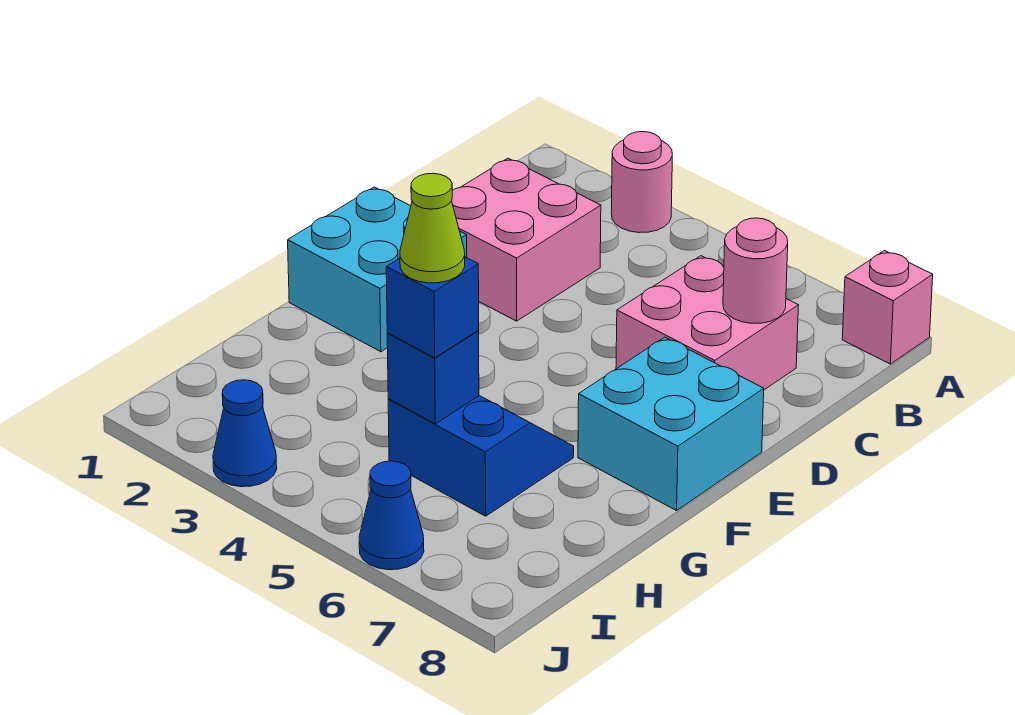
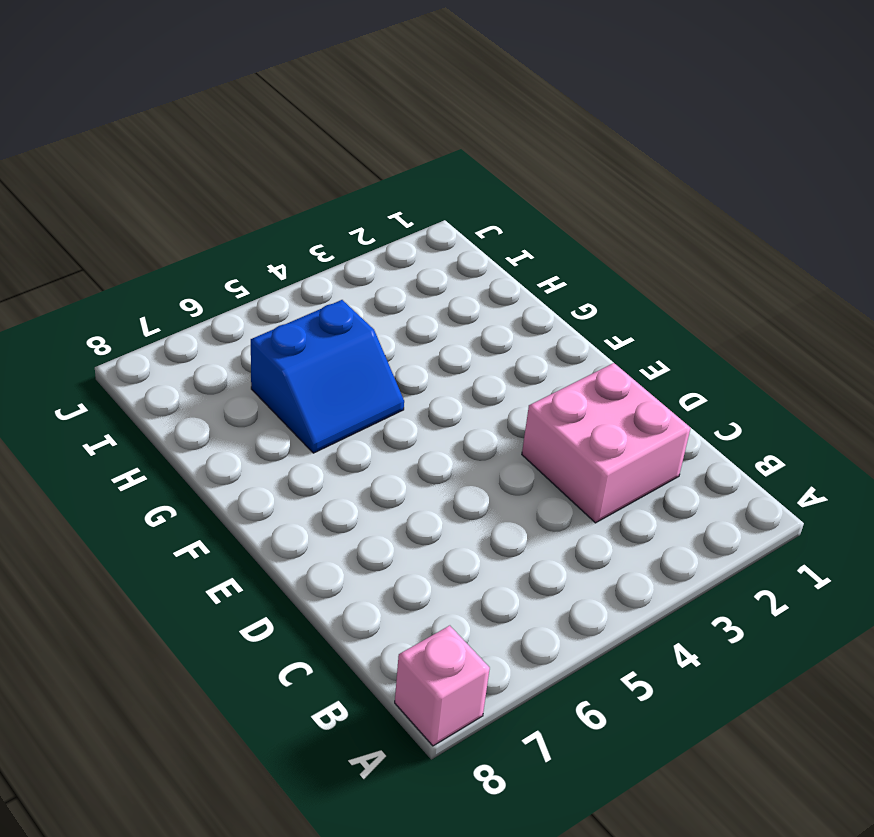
none -> pink round brick A3 level 1
none -> pink brick C6:D7 level 1
none -> cyan brick E1:F2 level 1

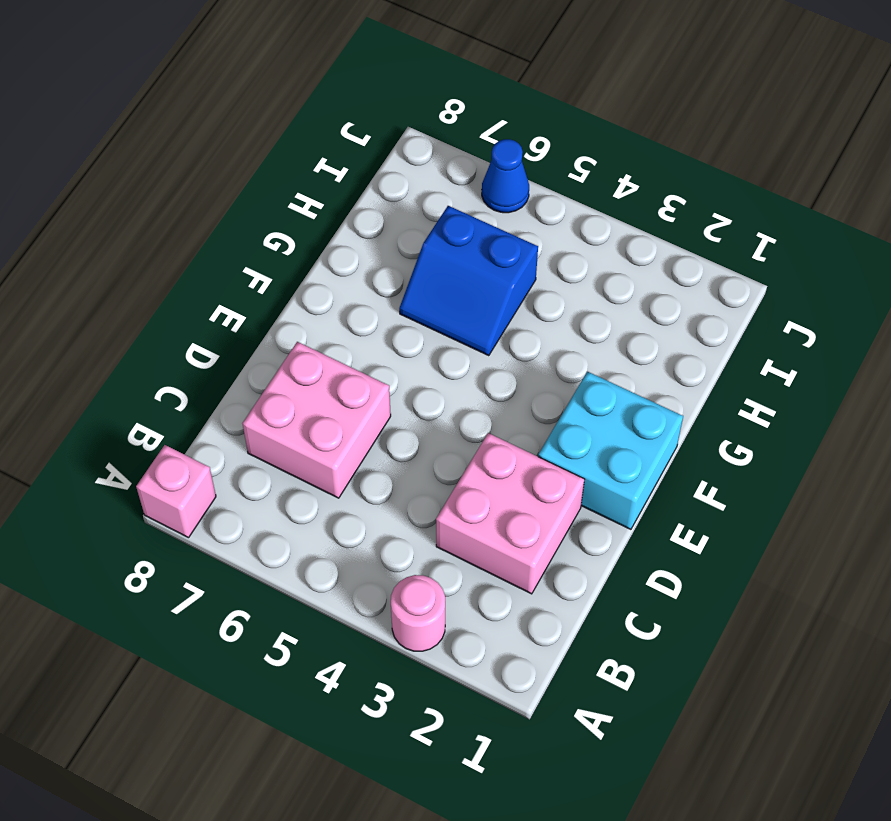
none -> cyan brick E7:F8 level 1
none -> blue cone J3 level 1
none -> pink round brick C7 level 2

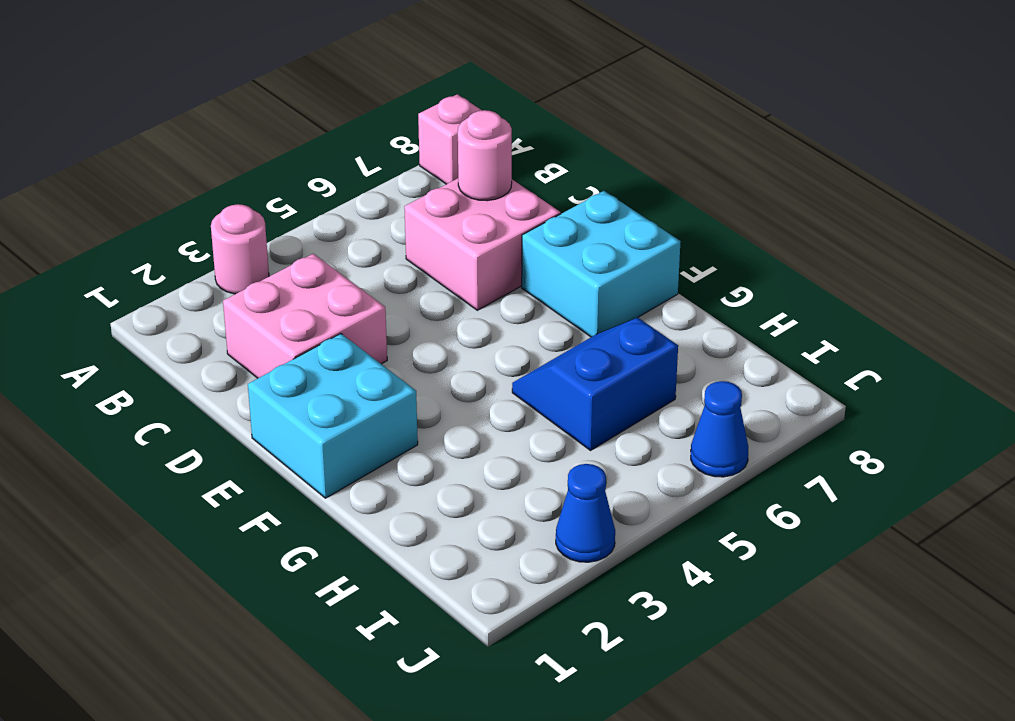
none -> blue brick H5 level 2
none -> blue brick H5 level 3
none -> lime cone H5 level 4

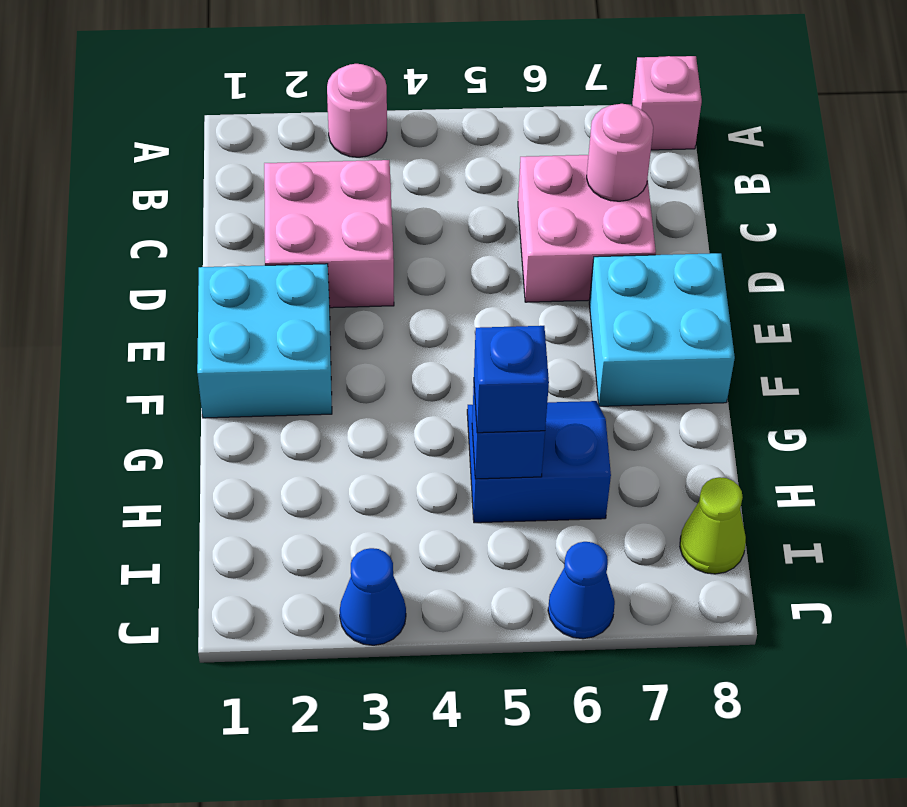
lime cone I8 level 1 -> lime cone H5 level 4

